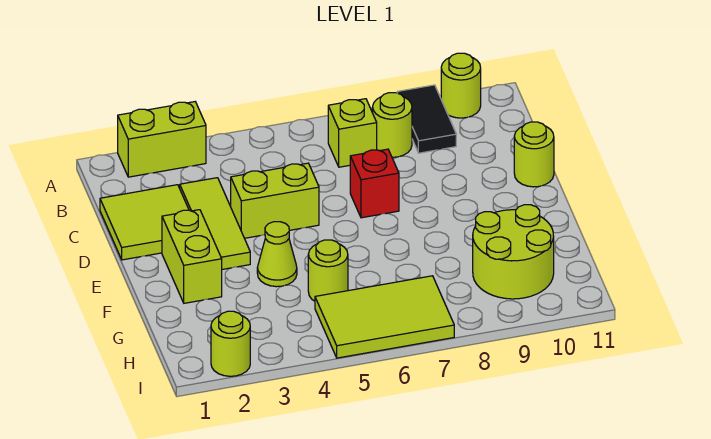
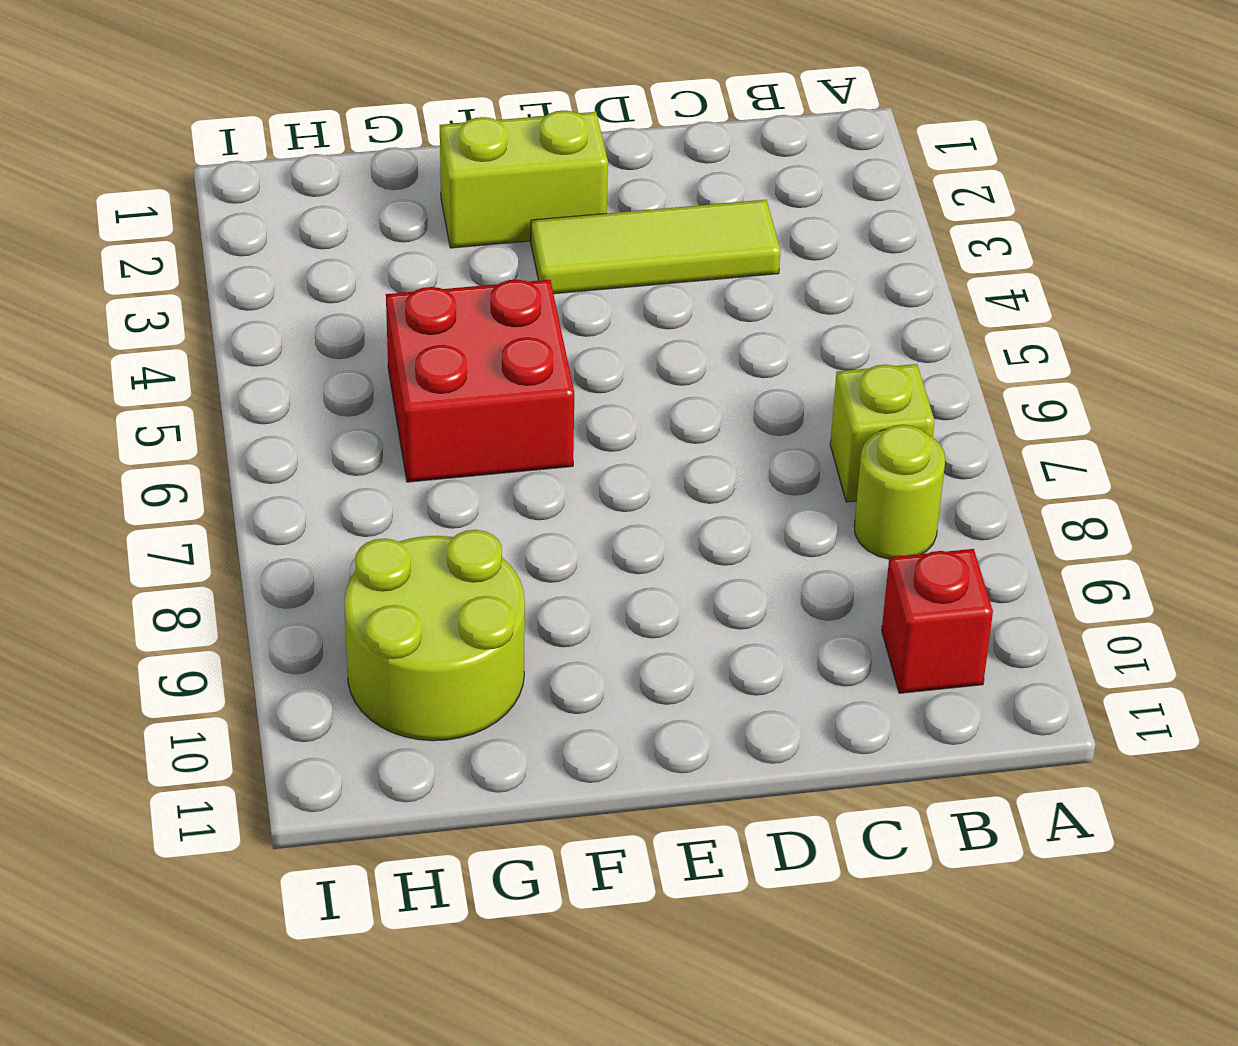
red brick B10 level 1 -> red brick D7 level 1
red brick F5:G6 level 1 -> lime round brick G5 level 1
none -> lime brick A2:A3 level 1
none -> black tile A9:B9 level 1
none -> lime round brick A10 level 1

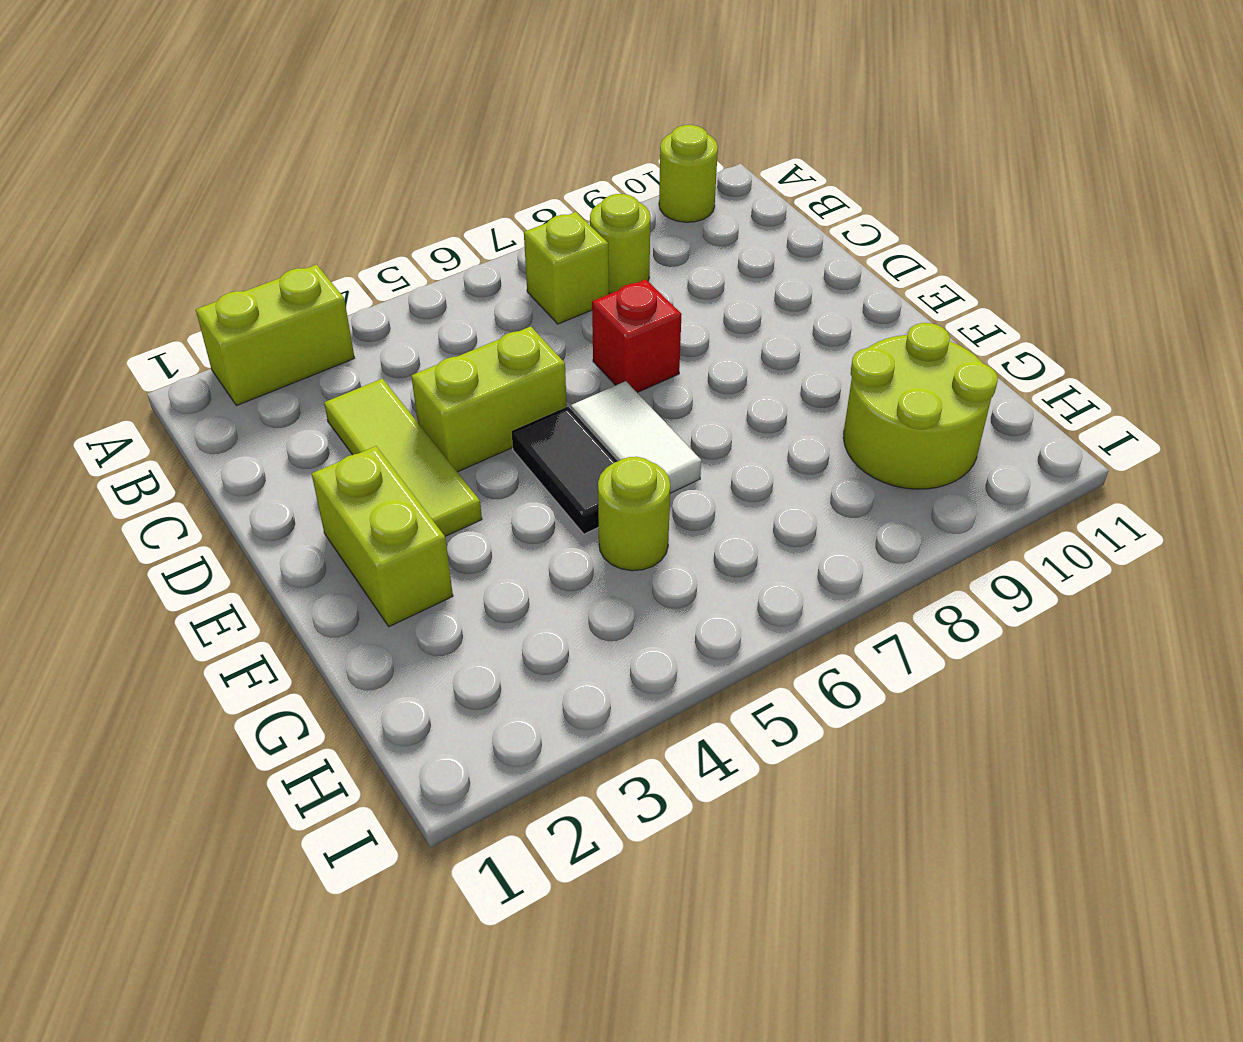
black tile E5:F5 level 1 -> black tile A9:B9 level 1
white tile E6:F6 level 1 -> none
none -> lime tile C1:D2 level 1
none -> lime round brick D11 level 1
none -> lime cone F4 level 1

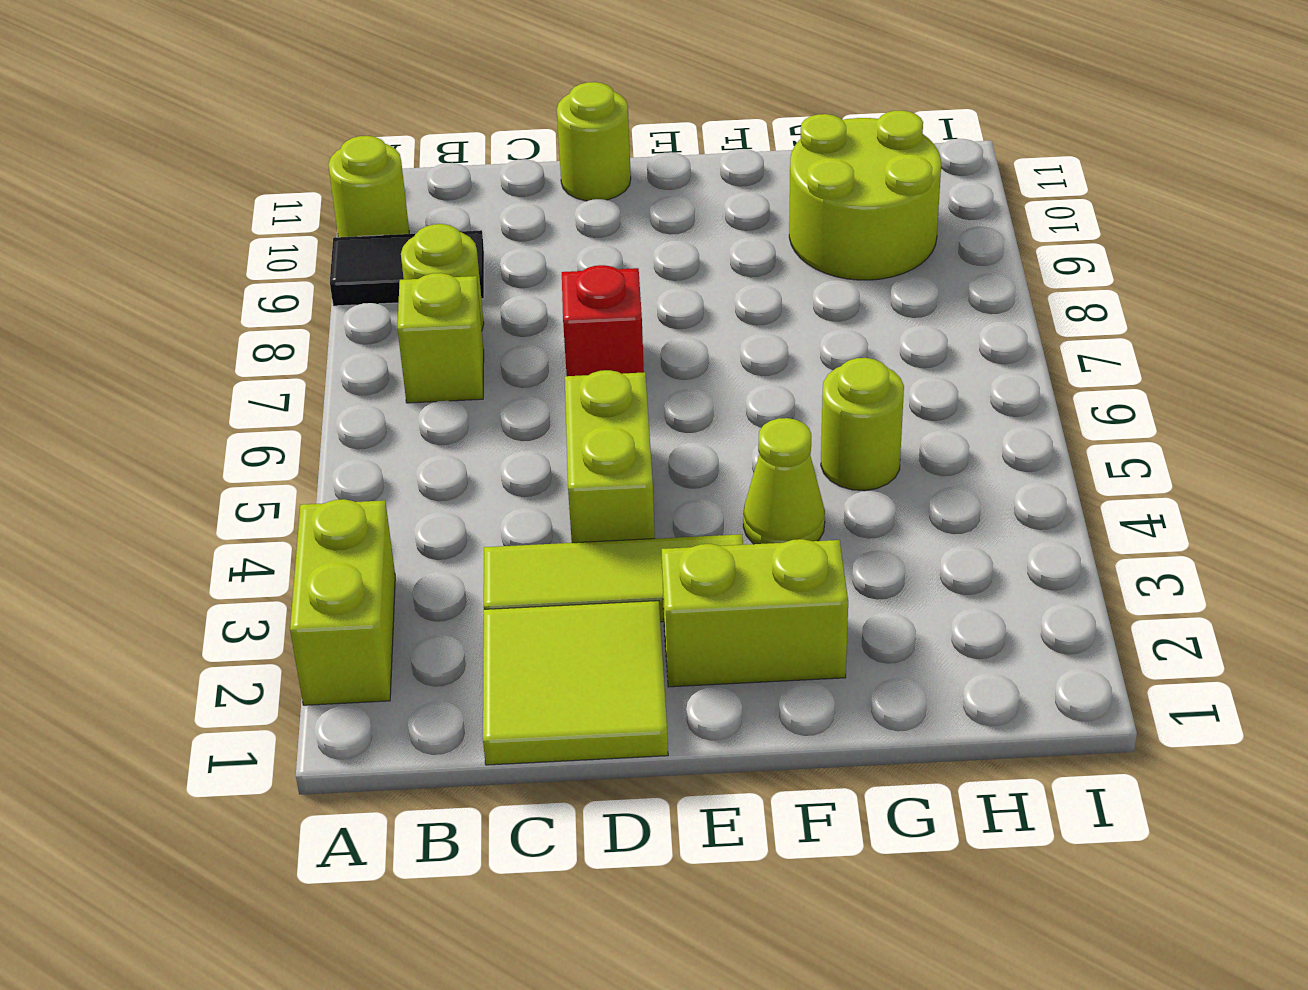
none -> lime tile H5:I7 level 1
none -> lime round brick I2 level 1

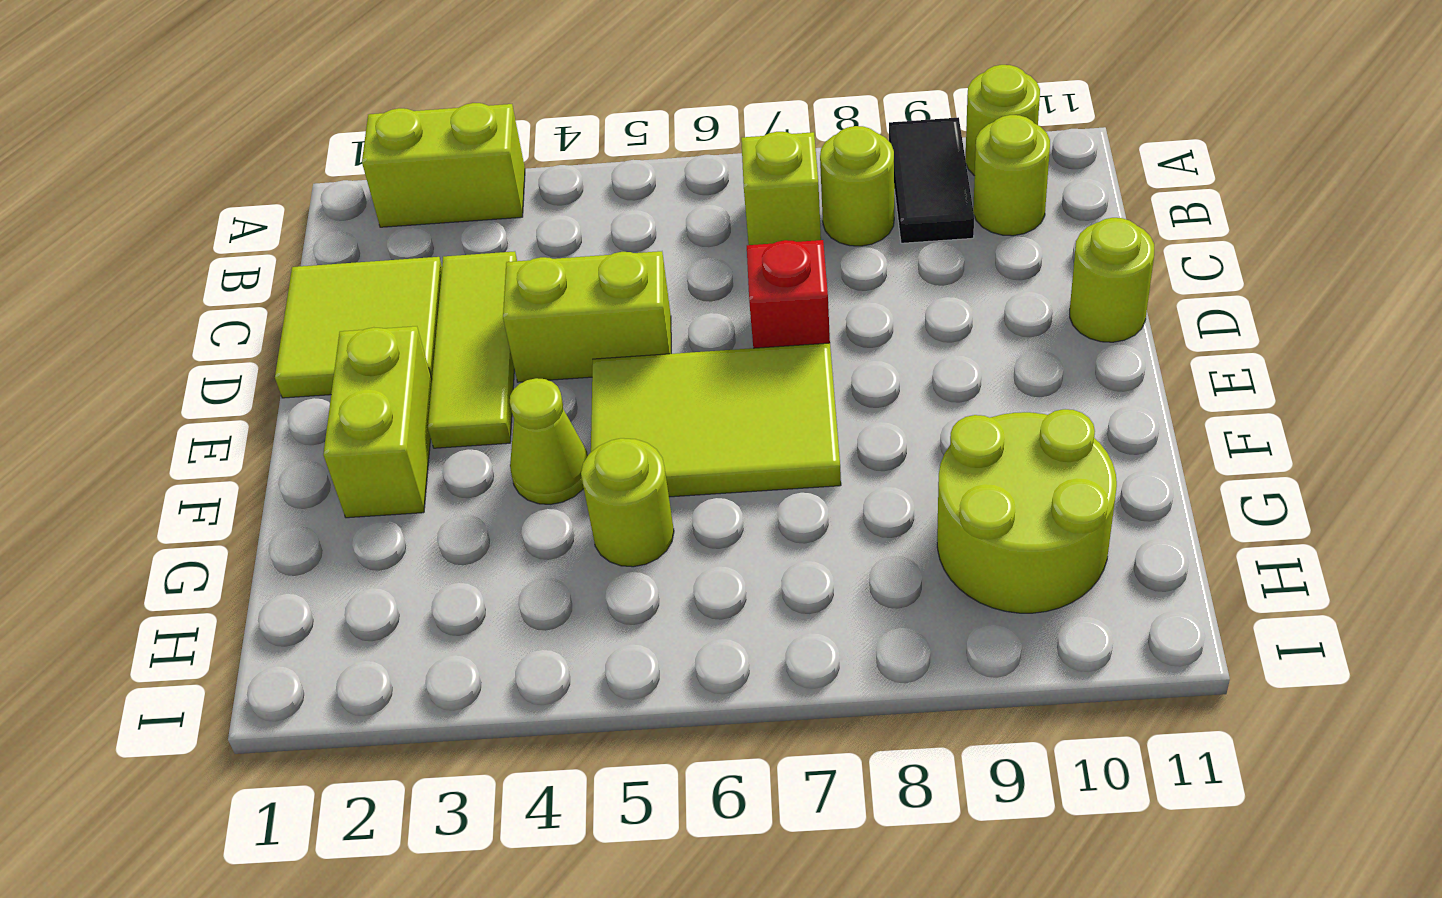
lime round brick B10 level 1 -> lime round brick I2 level 1
lime tile E5:F7 level 1 -> lime tile H5:I7 level 1

